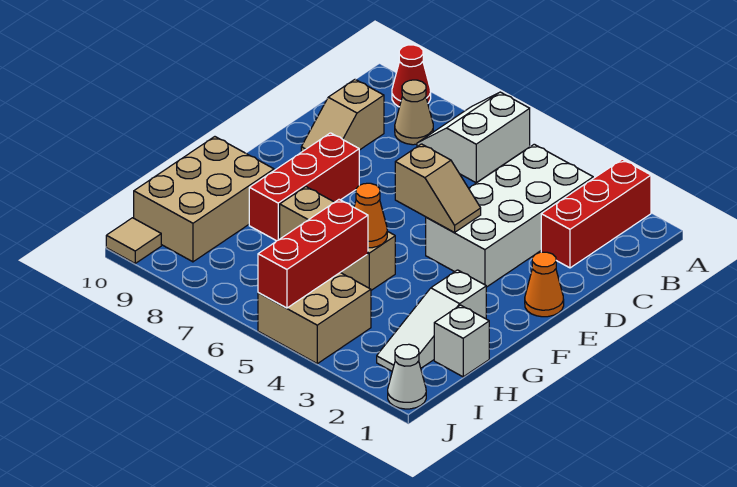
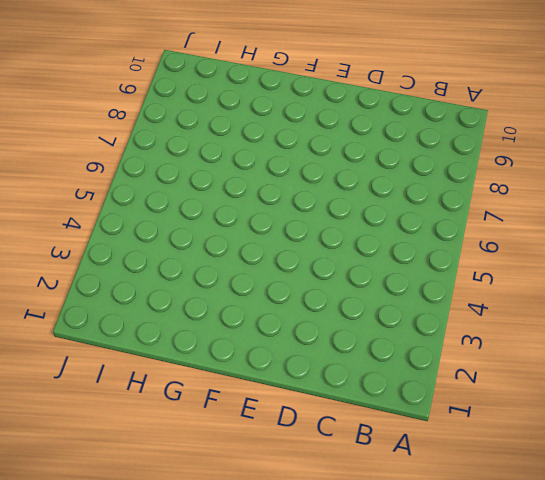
none -> red brick A2:C2 level 1
none -> white slope A6:B7 level 1 top 6
none -> red cone A9 level 1

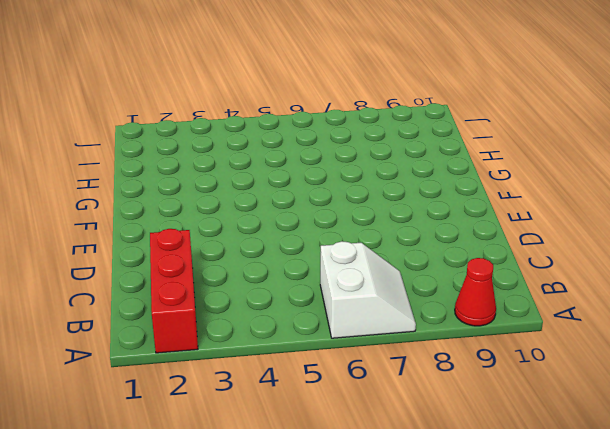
none -> white brick B3:E4 level 1
none -> tan cone B8 level 1
none -> tan slope C9:D9 level 1 top C

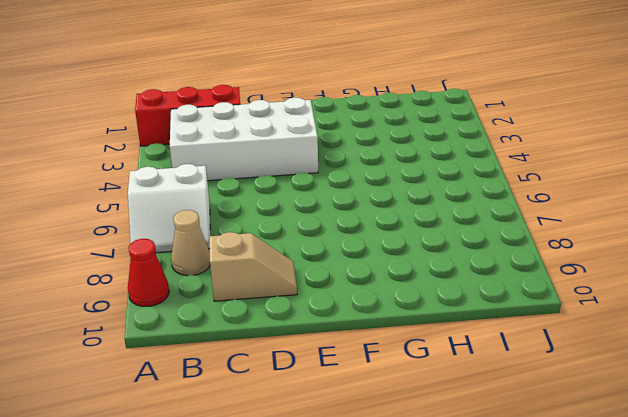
none -> orange cone E1 level 1
none -> red brick E8:G8 level 1
none -> white slope G2:I2 level 1 top G

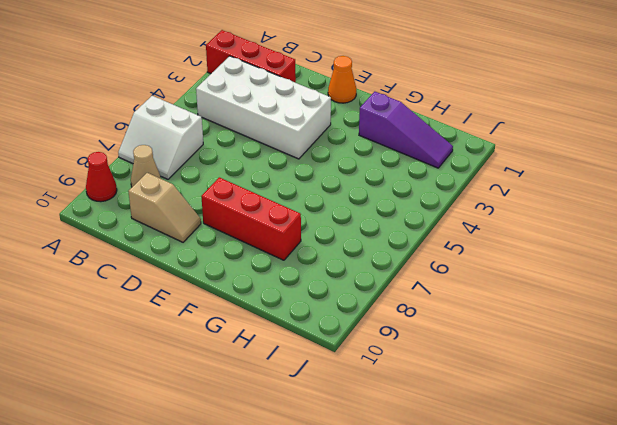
purple slope G2:I2 level 1 top G -> white slope G2:I2 level 1 top G
none -> tan brick G5:G7 level 1
none -> tan brick G9:I10 level 1
none -> white brick H1 level 1

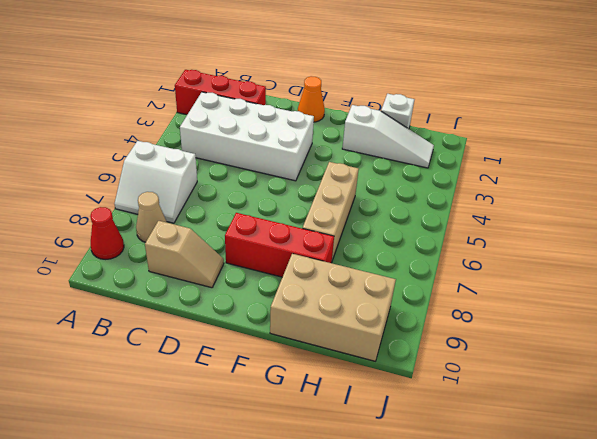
none -> tan brick I4:J5 level 1
none -> white cone J1 level 1
none -> tan tile J10 level 1

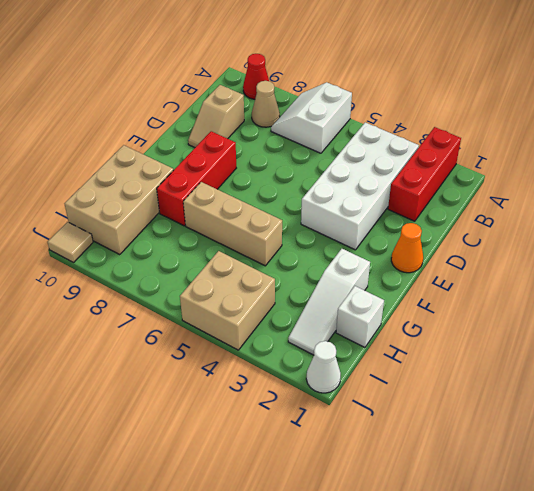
none -> tan slope E4:E5 level 2 top 5
none -> orange cone G5 level 2
none -> red brick H5:J5 level 2

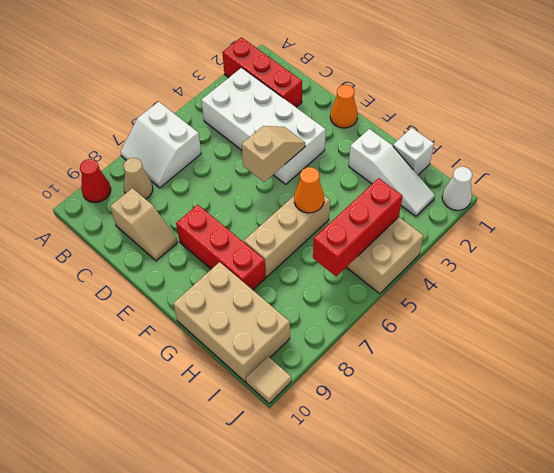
red brick I4:I6 level 2 -> red brick H5:J5 level 2

